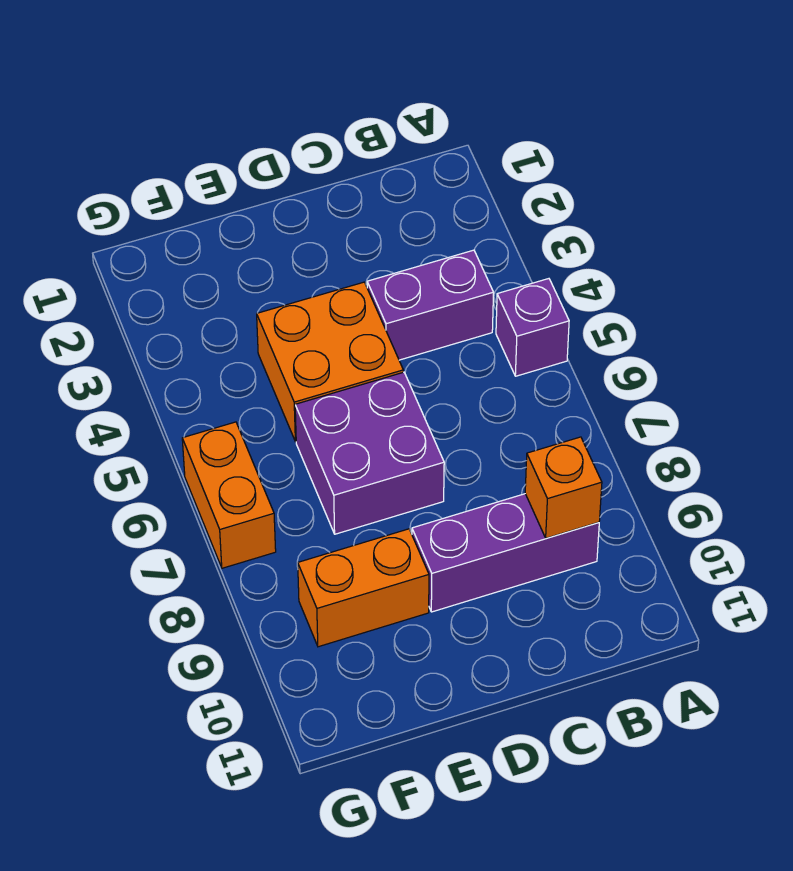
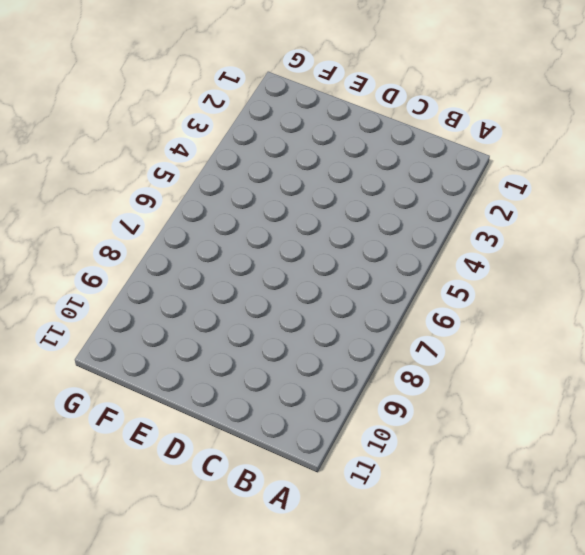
none -> purple brick A5 level 1
none -> purple brick B4:C4 level 1

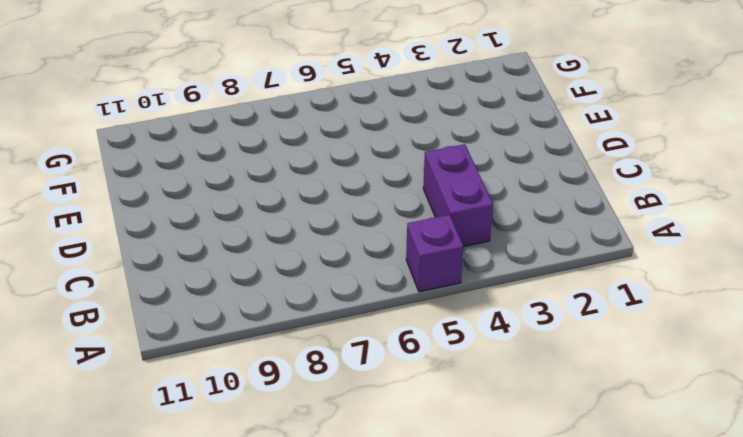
none -> purple brick B9:D9 level 1
none -> orange brick D4:E5 level 1

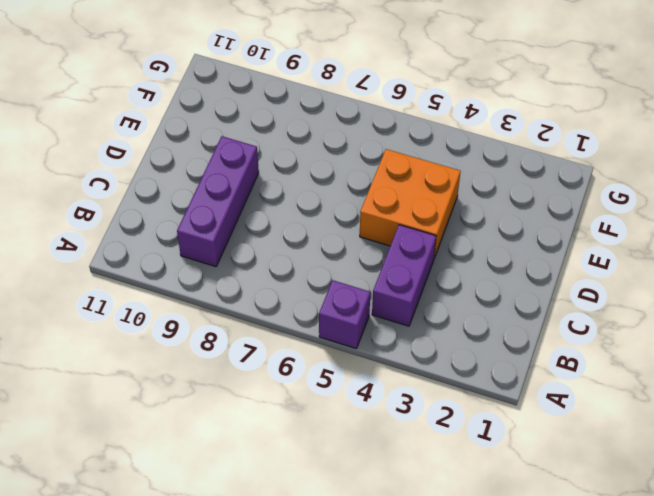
none -> purple brick D6:E7 level 1
none -> orange brick E9:F9 level 1

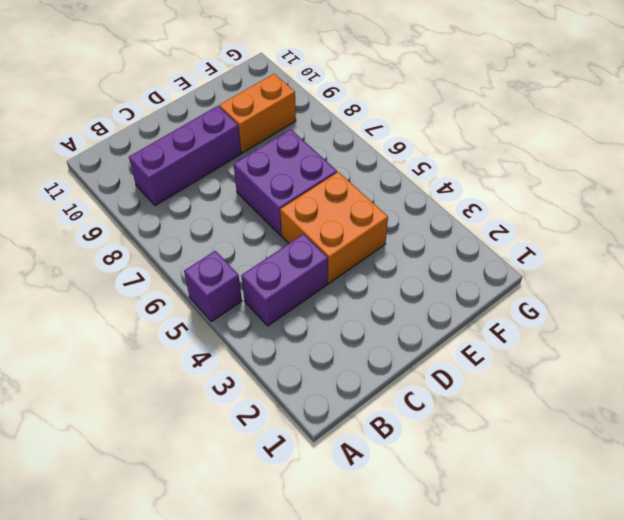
none -> orange brick G6:G7 level 1
none -> orange brick B9 level 2

